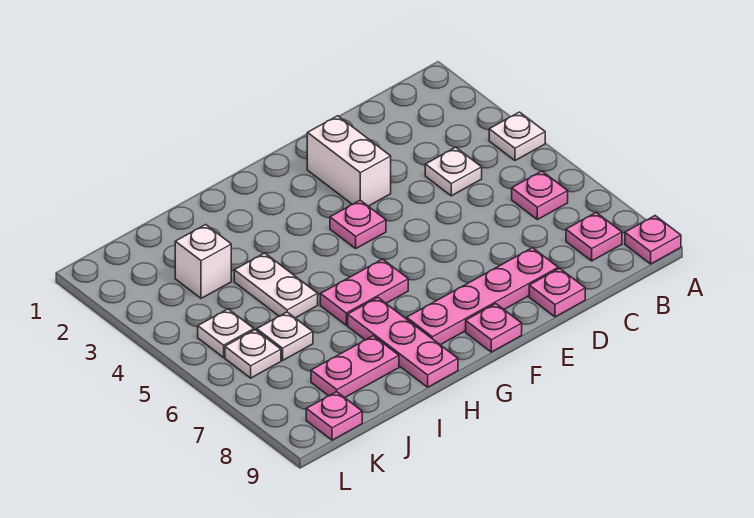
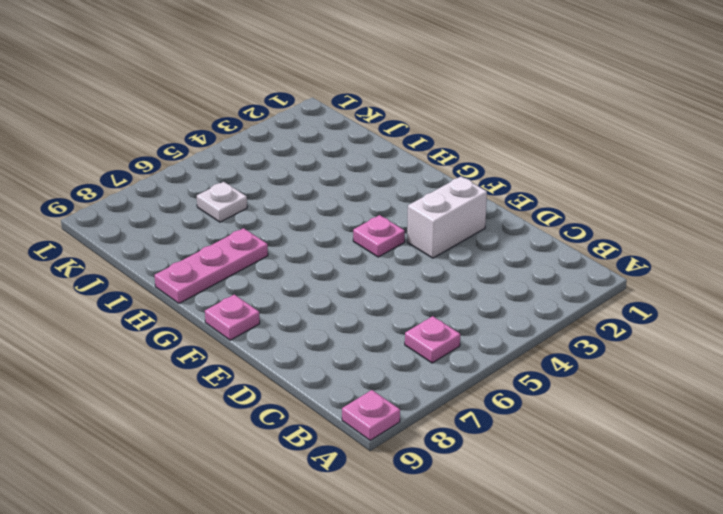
none -> white plate A4 level 1
none -> pink plate B8 level 1
none -> white plate C4 level 1

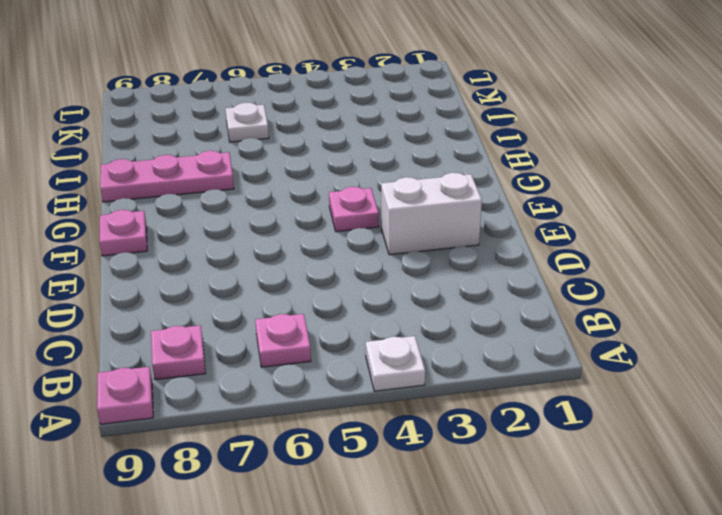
none -> white plate C4 level 1
none -> pink plate D8:G8 level 1
none -> pink plate D9 level 1

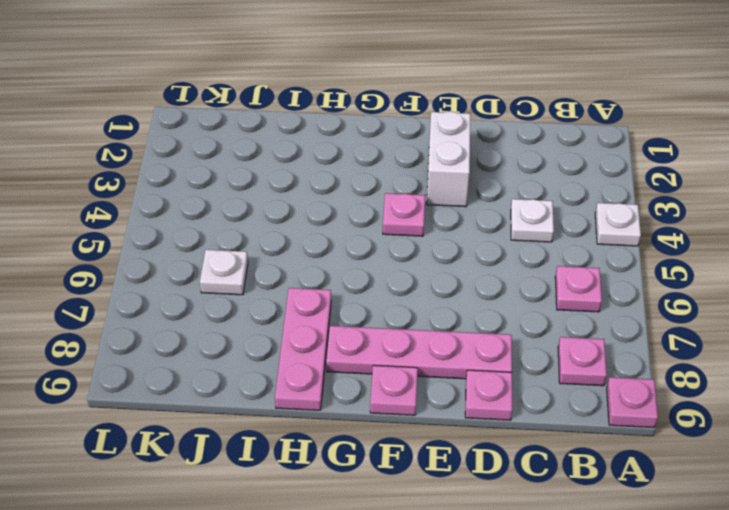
none -> pink plate G6:H6 level 1
none -> white plate I4:I5 level 1
none -> pink plate I8:J8 level 1

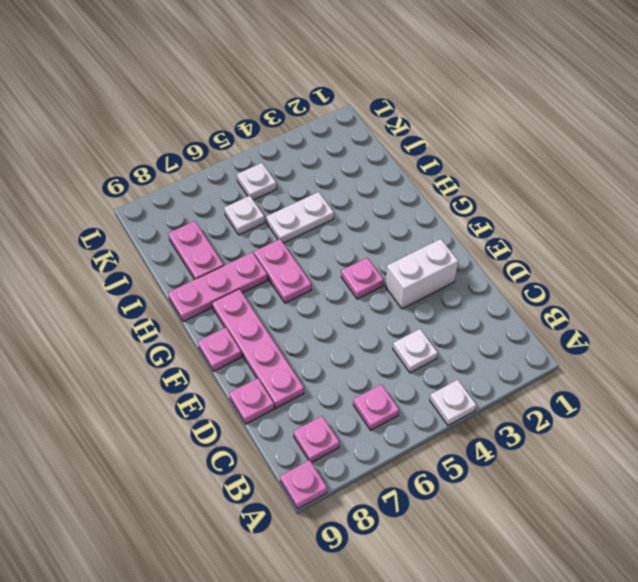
none -> white brick J3 level 1
none -> white plate K6 level 1
none -> pink plate K9 level 1

